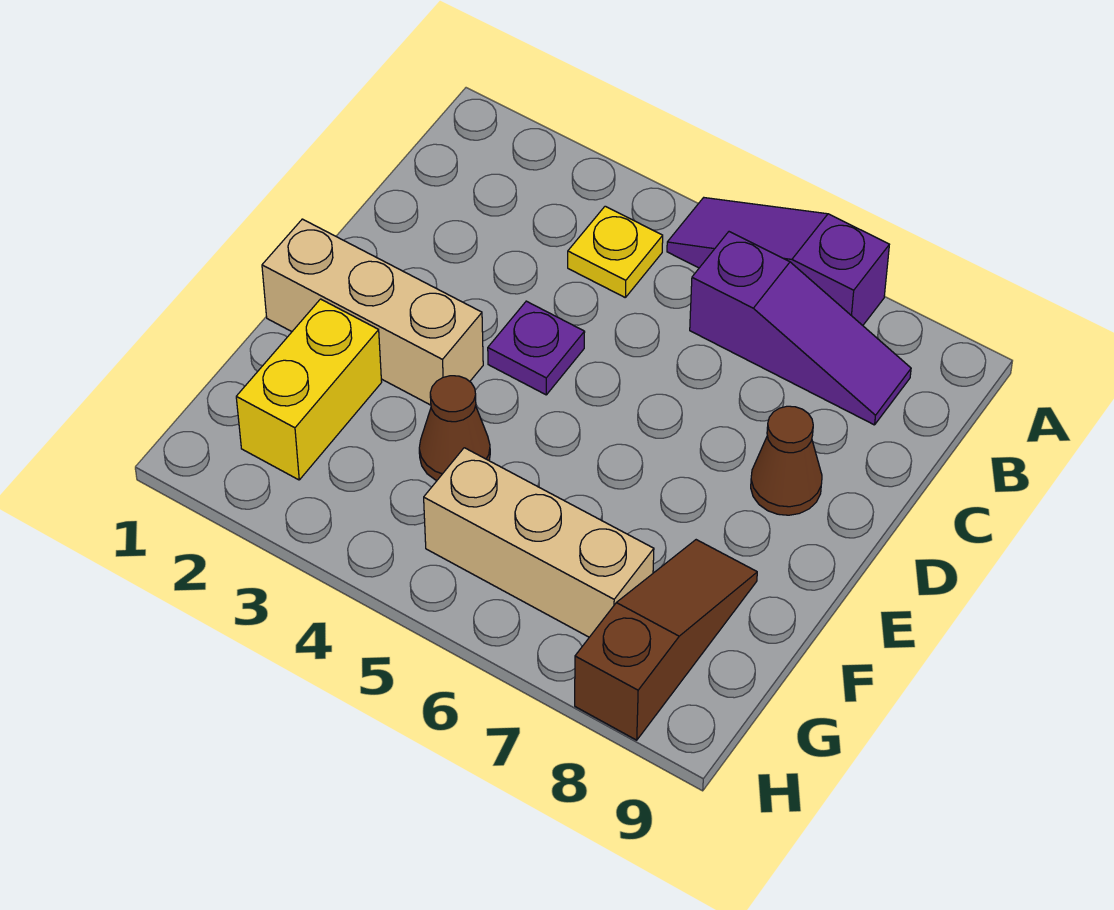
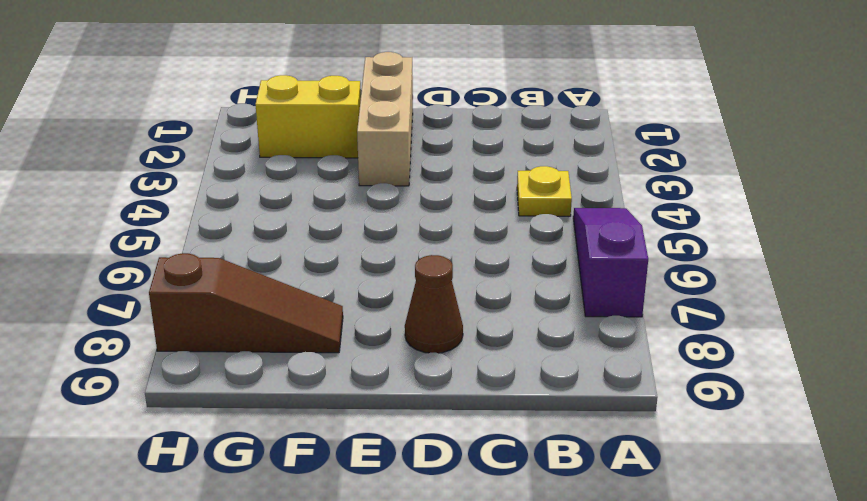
none -> purple slope B6:B8 level 1 top 6
none -> purple plate D4 level 1

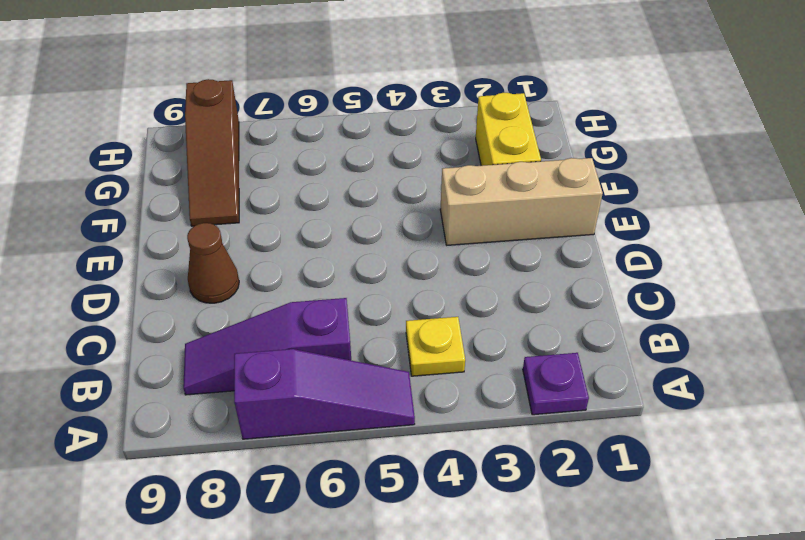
purple plate A2 level 1 -> purple plate D4 level 1
none -> brown cone F4 level 1
none -> tan brick G5:G7 level 1

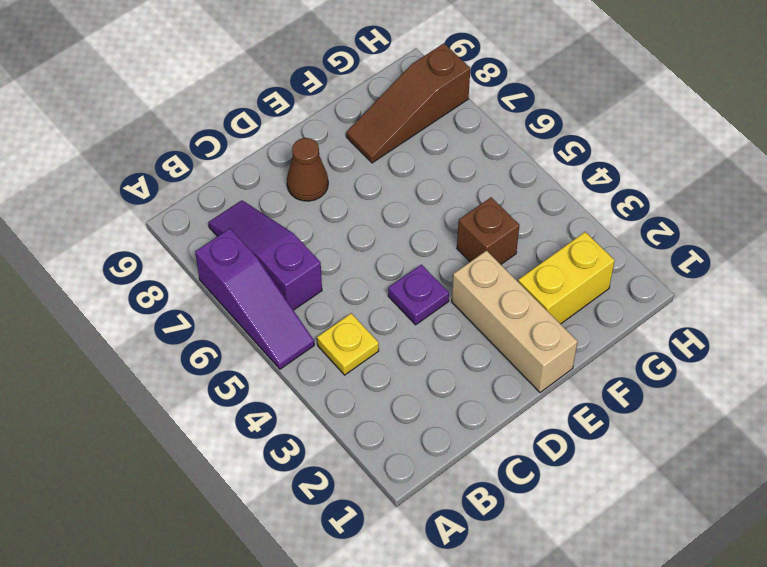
brown brick F4 level 1 -> brown cone F4 level 1
none -> tan brick G5:G7 level 1

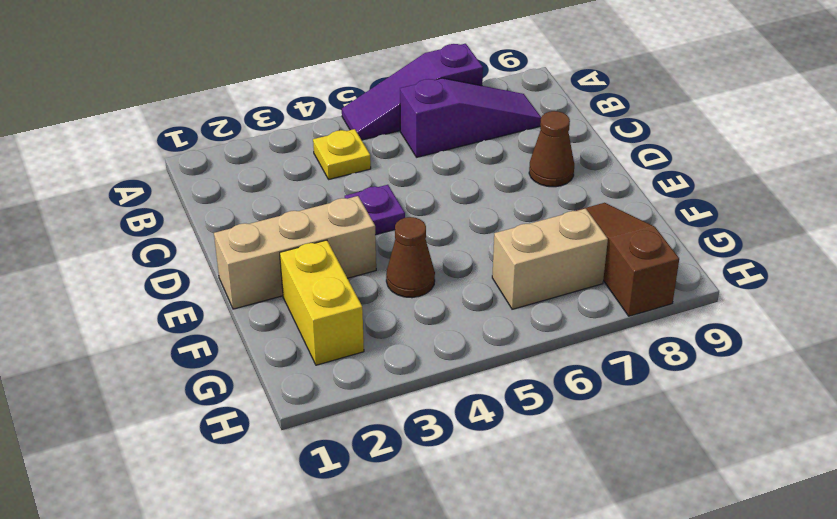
tan brick G6:G7 level 1 -> tan brick G5:G7 level 1

